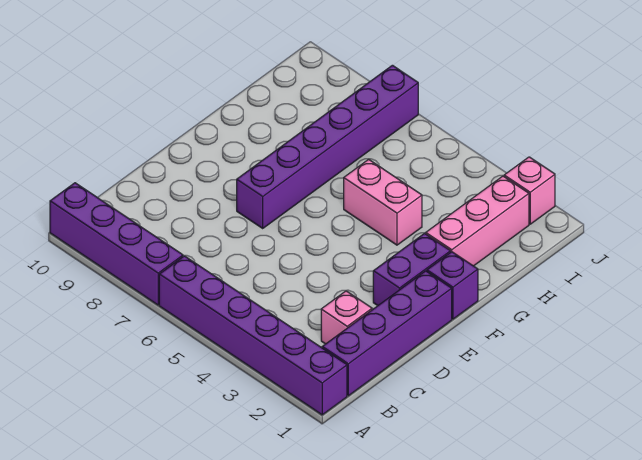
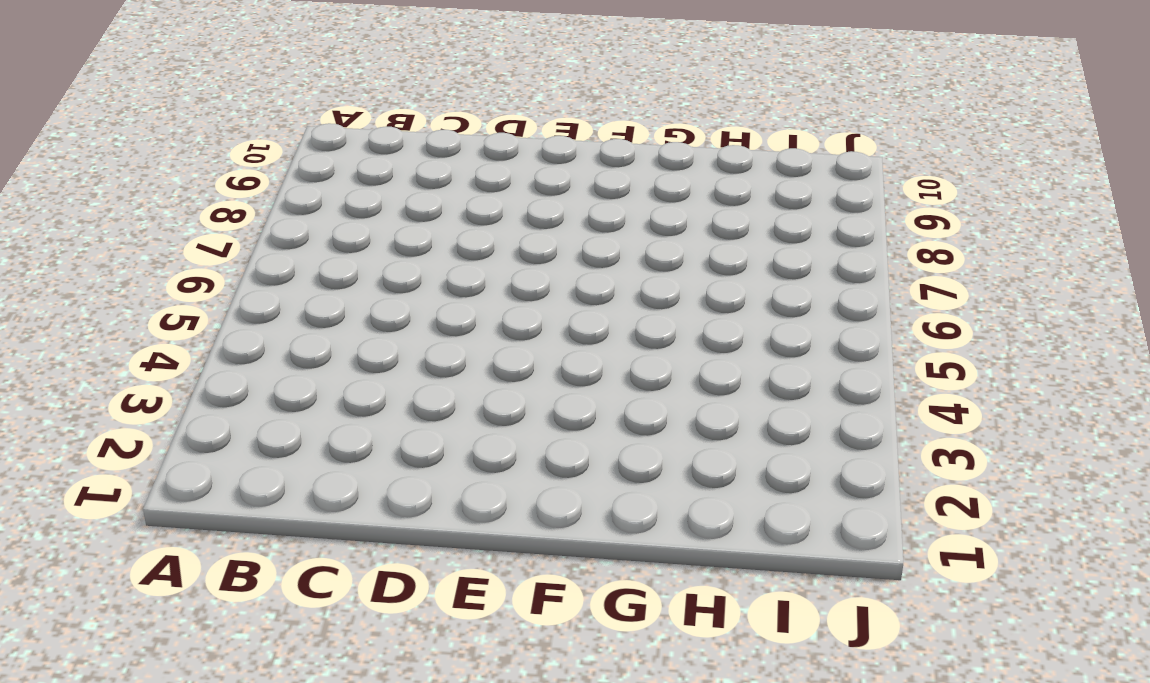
none -> purple brick A1:A6 level 1
none -> purple brick A7:A10 level 1

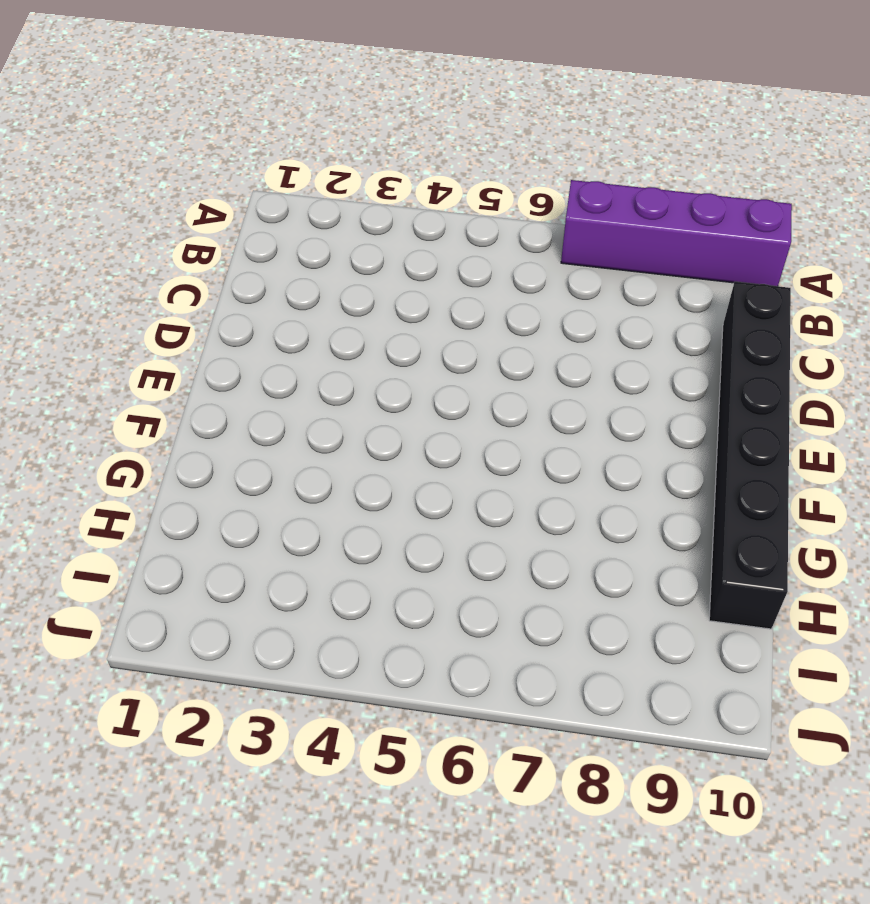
black brick C10:H10 level 1 -> none
none -> purple brick A1:A6 level 1
none -> purple brick B1:E1 level 1

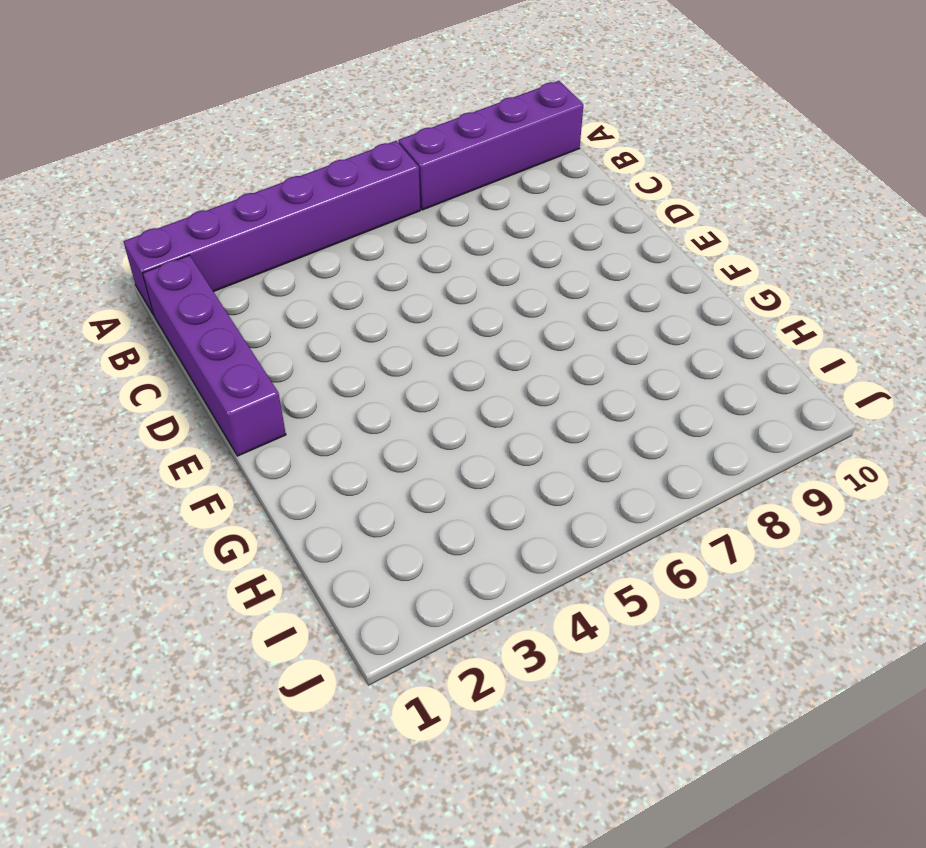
none -> pink brick C2 level 1
none -> purple brick E2:F2 level 1

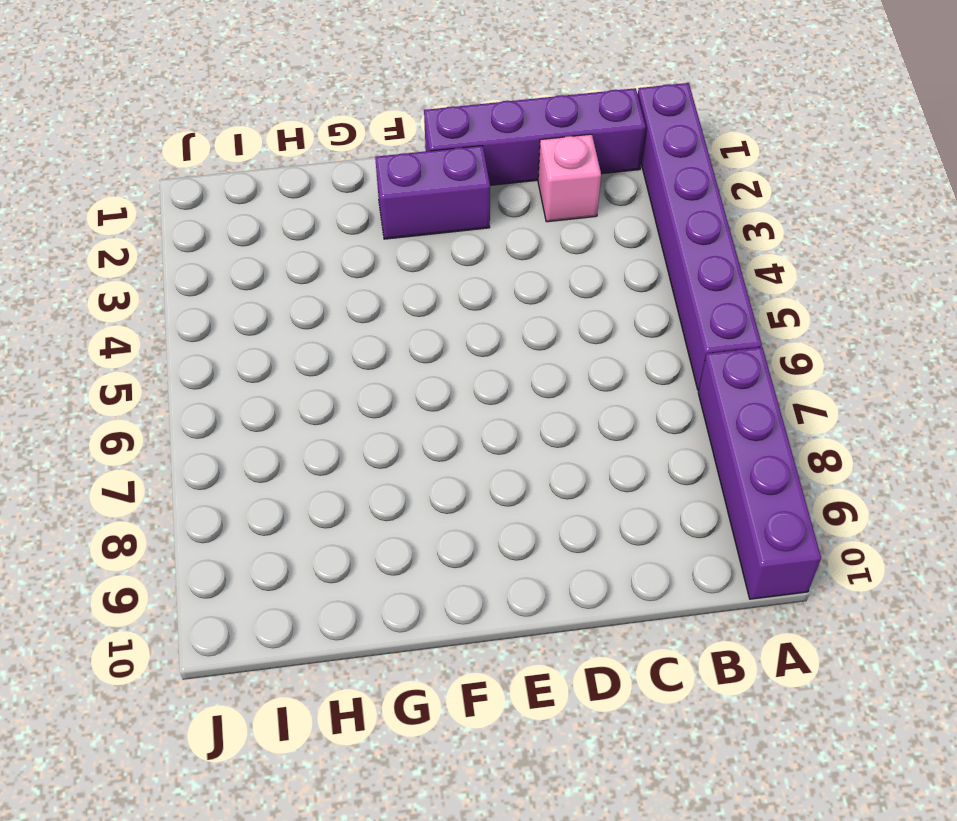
none -> purple brick E7:J7 level 1
none -> purple brick F1 level 1

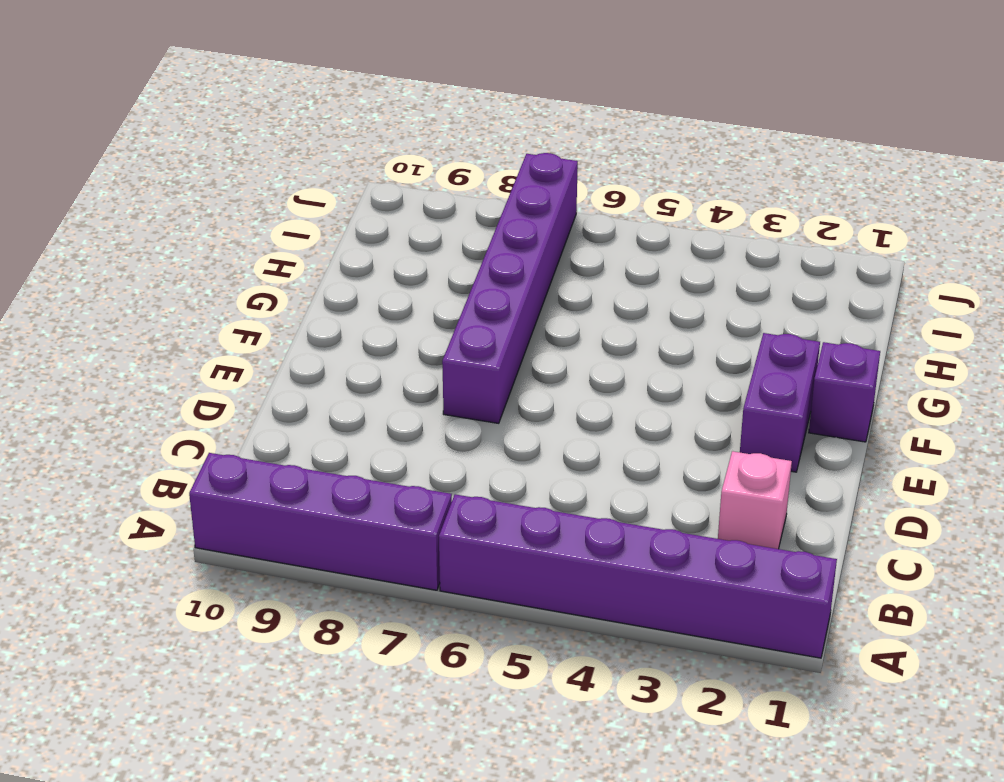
none -> purple brick B1:E1 level 1
none -> pink brick G2:I2 level 1

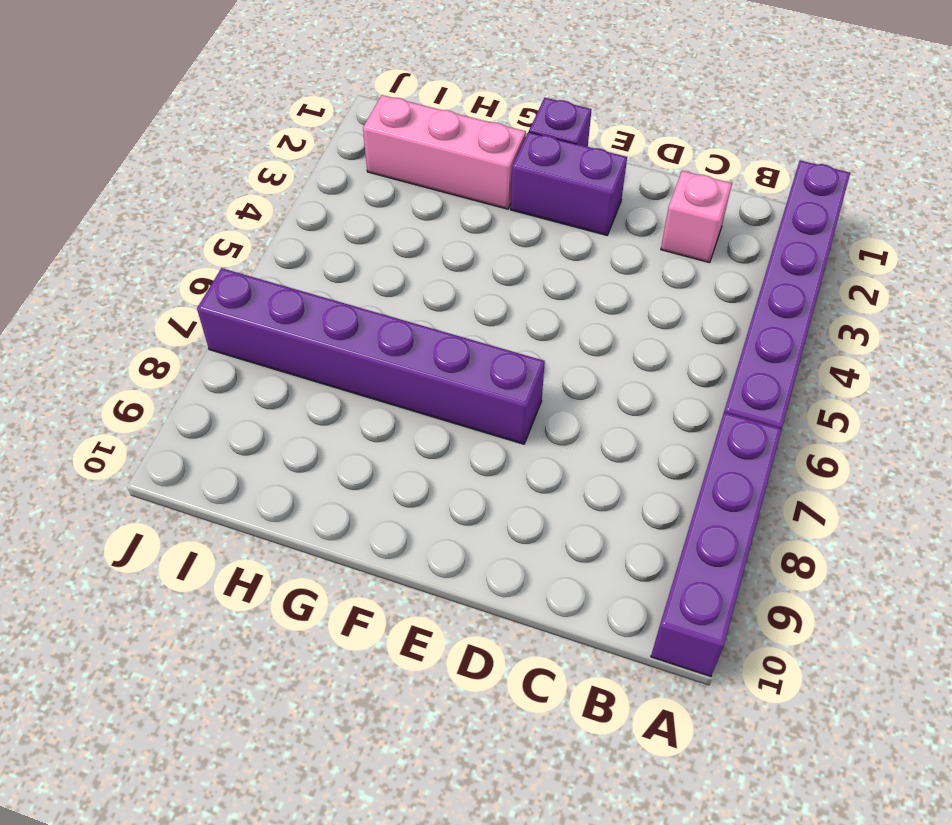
none -> purple brick B1:E1 level 1
none -> pink brick G4:G5 level 1

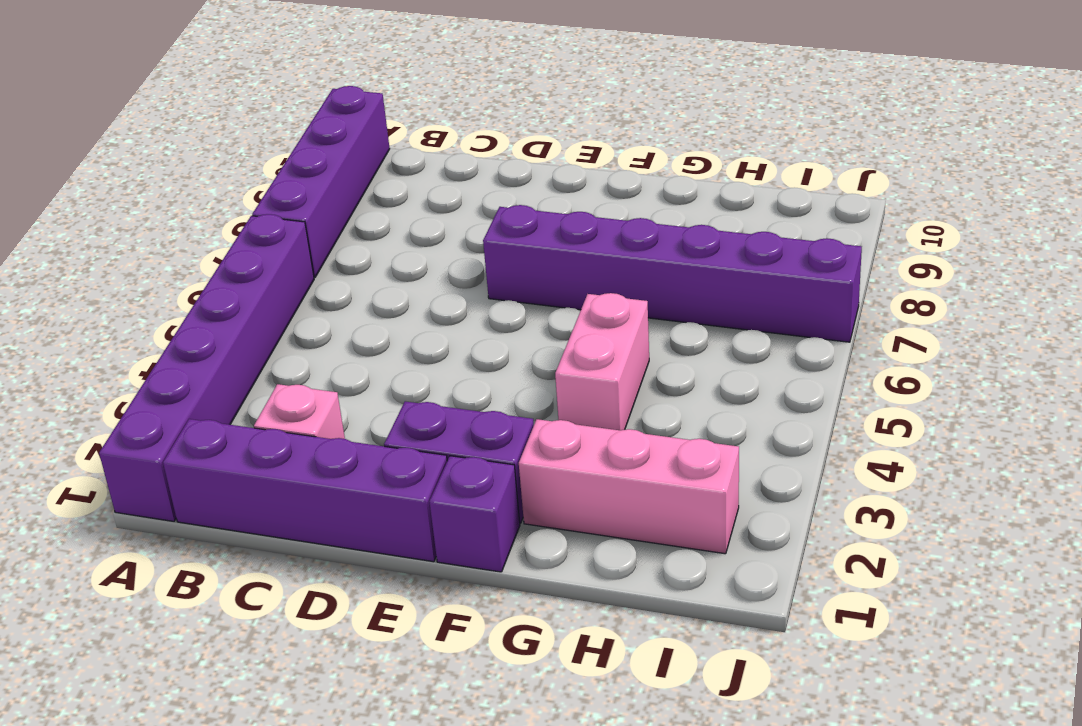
none -> pink brick J2 level 1

